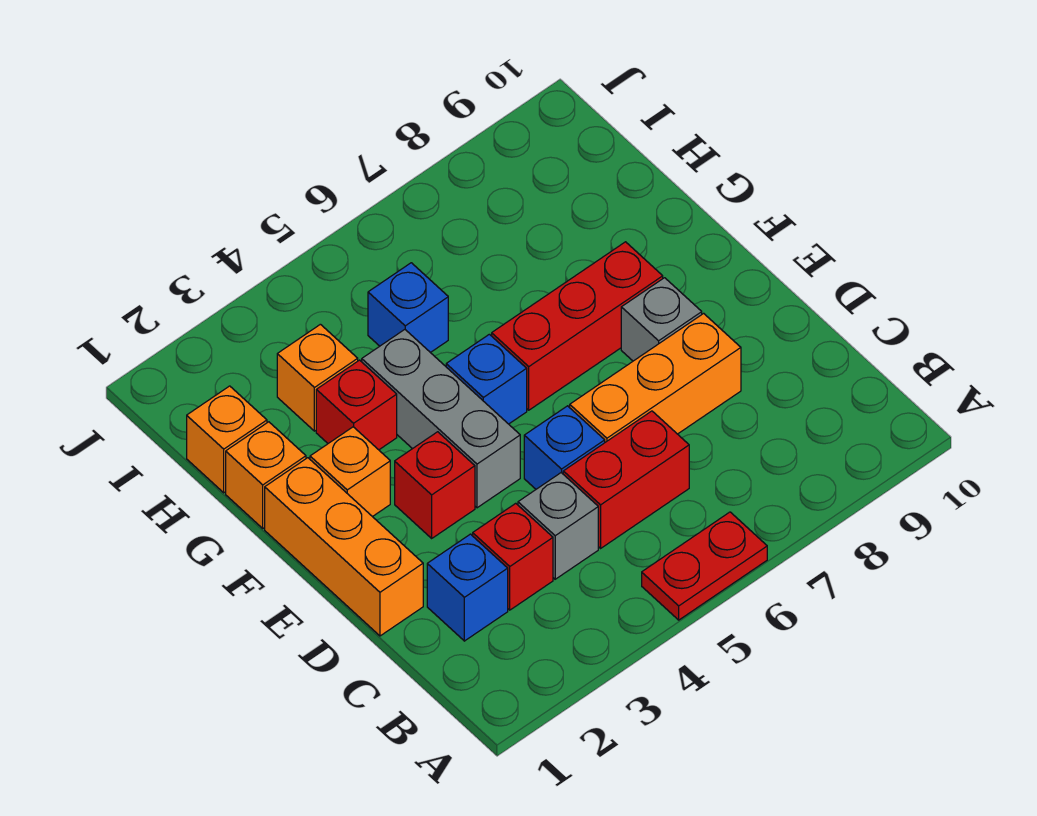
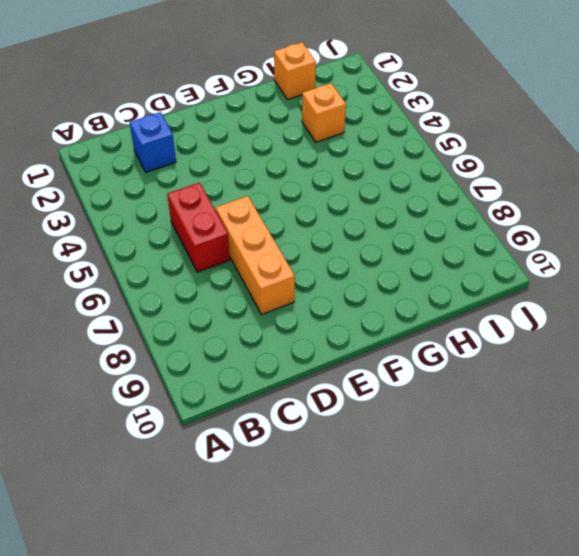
none -> red plate A5:A6 level 1
none -> red brick C3 level 1
none -> grey brick C4 level 1

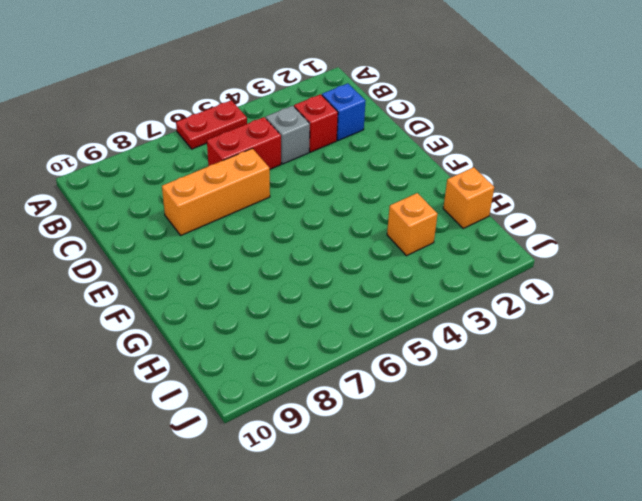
none -> orange brick D1:F1 level 1
none -> blue brick D5 level 1
none -> red brick E3 level 1

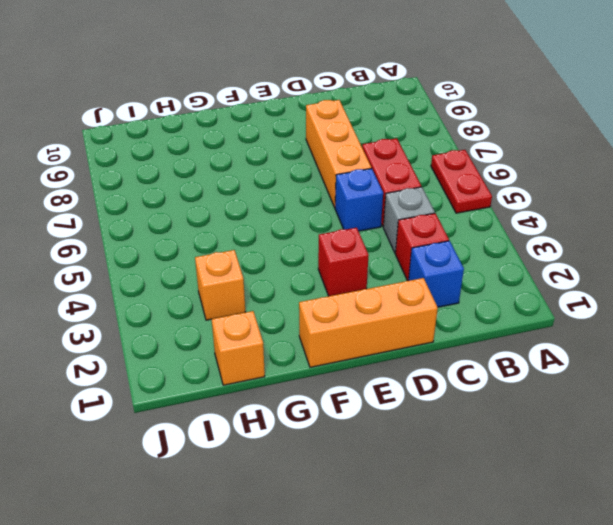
none -> grey brick E4:G4 level 1
none -> grey brick E8 level 1
none -> orange brick F2 level 1

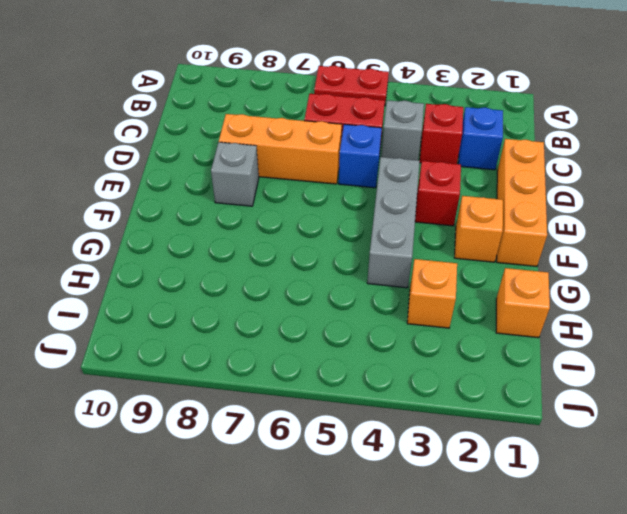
none -> blue brick F5 level 1
none -> red brick F6:F8 level 1
none -> orange brick G1 level 1

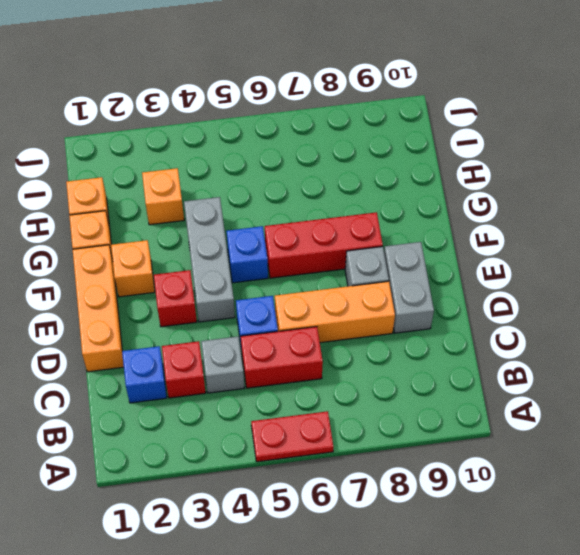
grey brick D9:E9 level 1 -> none
none -> red brick G3 level 1
none -> blue brick H5 level 1

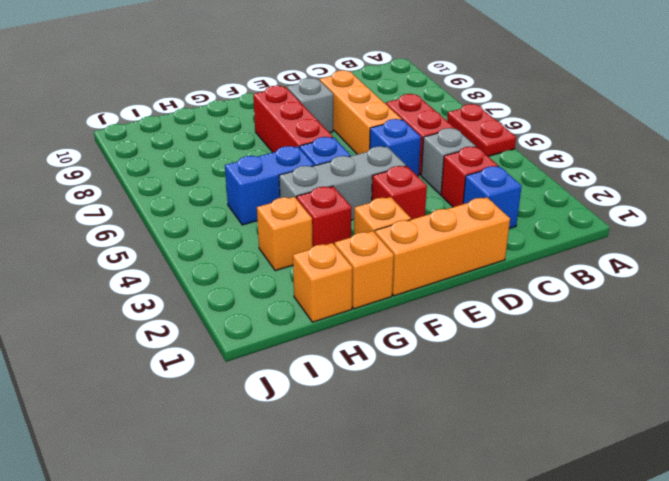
blue brick G5:H5 level 1 -> blue brick H5 level 1

